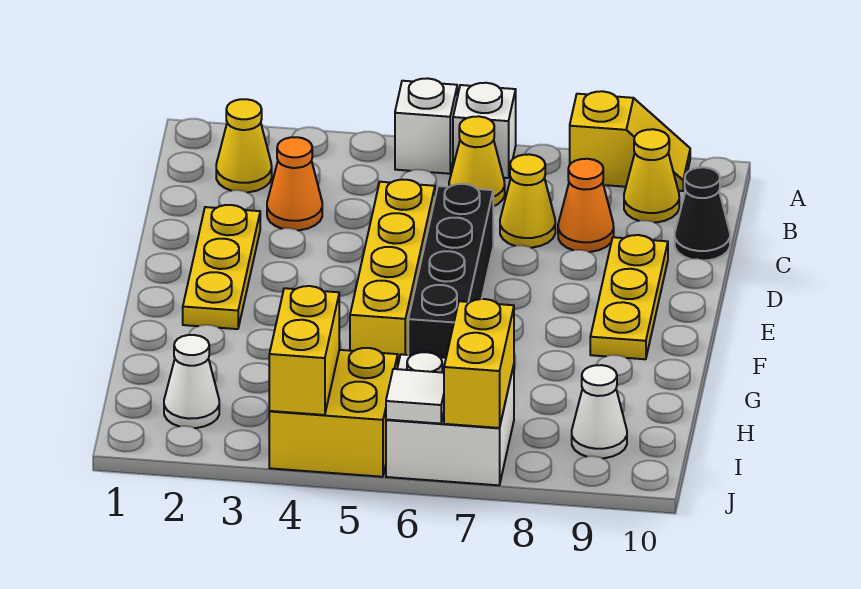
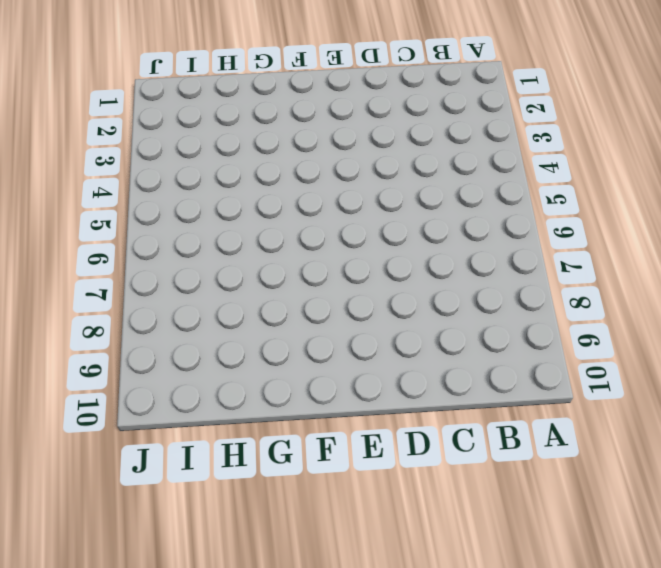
none -> white brick A5 level 1
none -> white brick A6 level 1
none -> yellow slope A8:A9 level 1 top 8

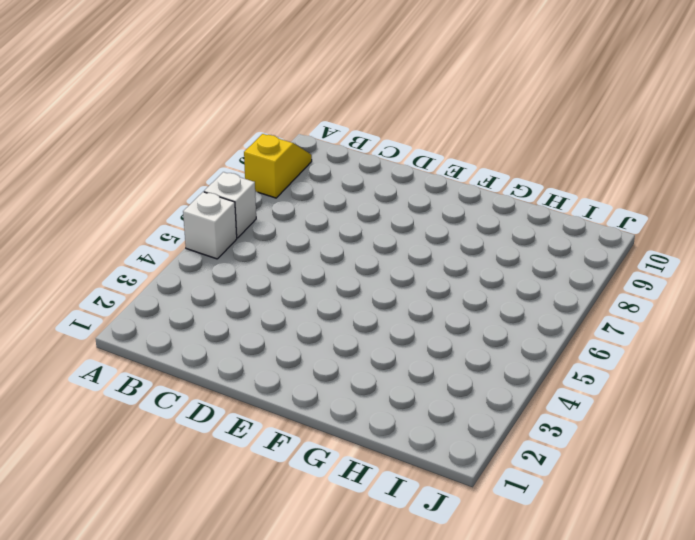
none -> yellow cone B2 level 1
none -> yellow cone B6 level 1
none -> yellow cone B9 level 1

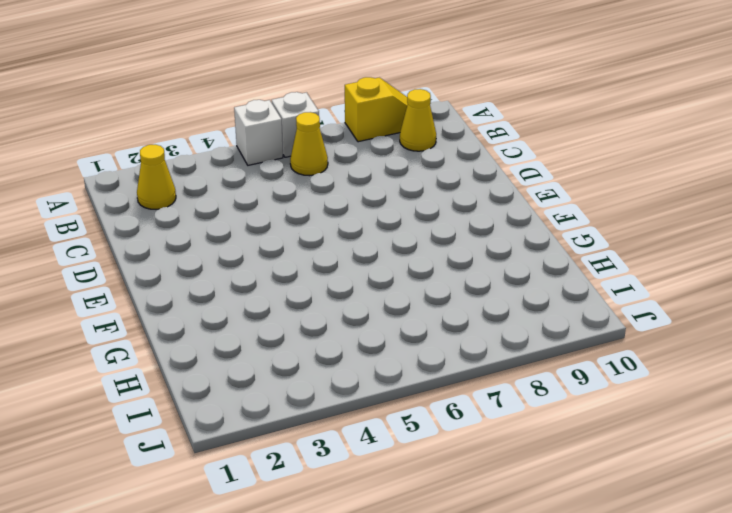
none -> orange cone C3 level 1
none -> yellow cone C7 level 1
none -> orange cone C8 level 1

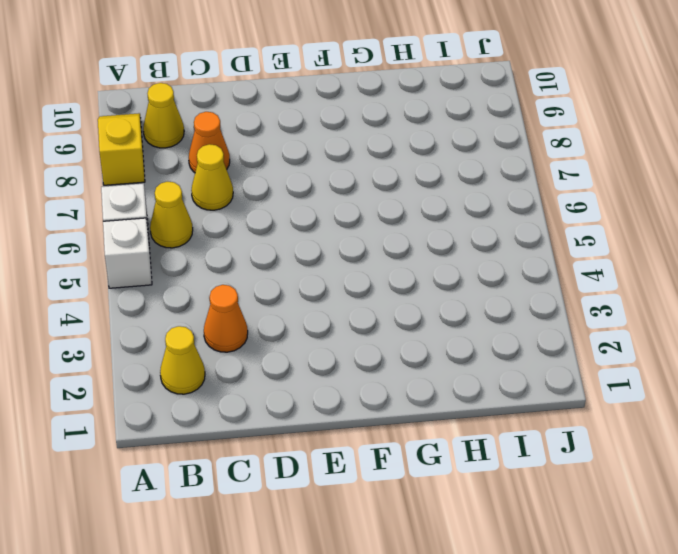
none -> black cone C10 level 1
none -> yellow plate D2:F2 level 1
none -> yellow brick D5:G5 level 1

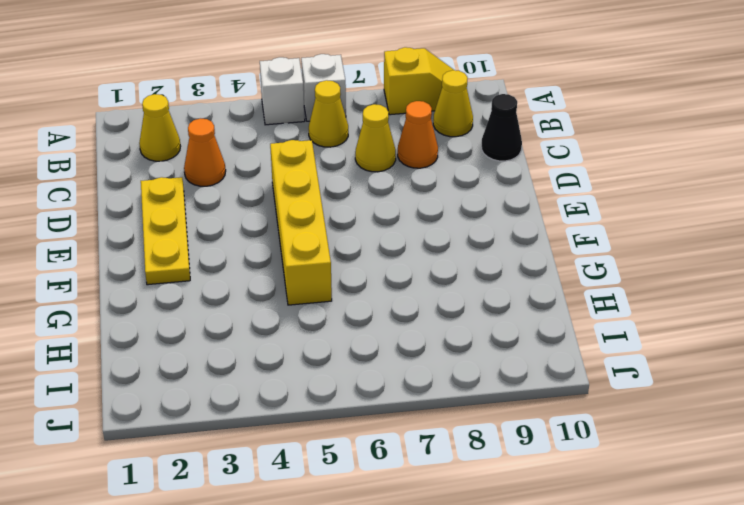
none -> black brick D6:G6 level 1
none -> yellow plate D9:F9 level 1
none -> white cone I2 level 1

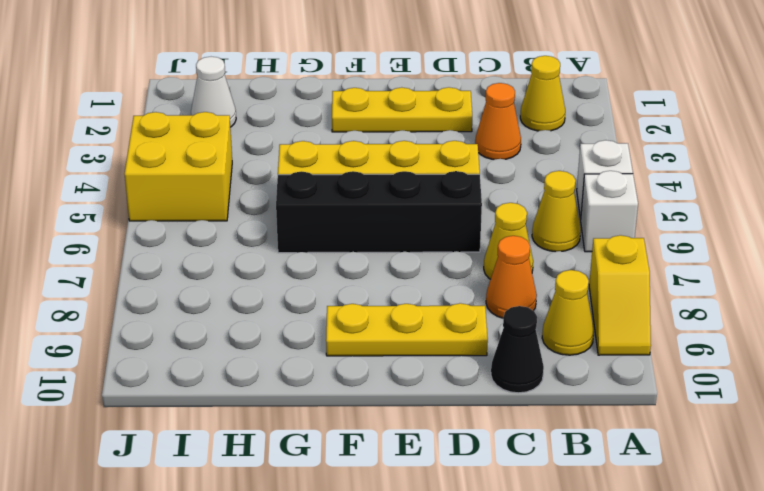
none -> white brick I6:J7 level 1
none -> white cone I9 level 1
none -> yellow brick I4:J4 level 2

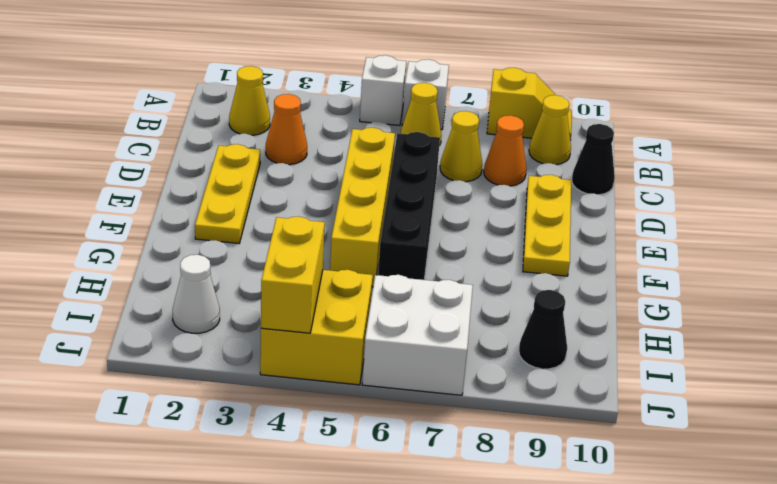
black cone I9 level 1 -> white cone I9 level 1
none -> yellow brick I7:J7 level 2
none -> white tile J6 level 2

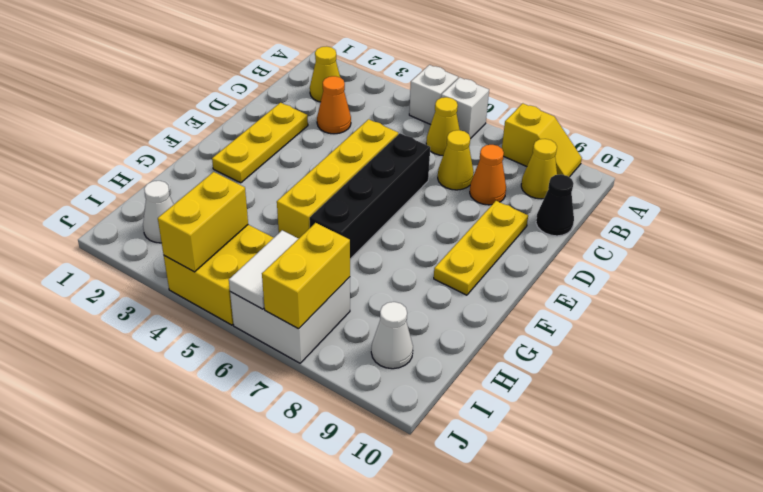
white tile I6:J6 level 2 -> white tile J6 level 2

